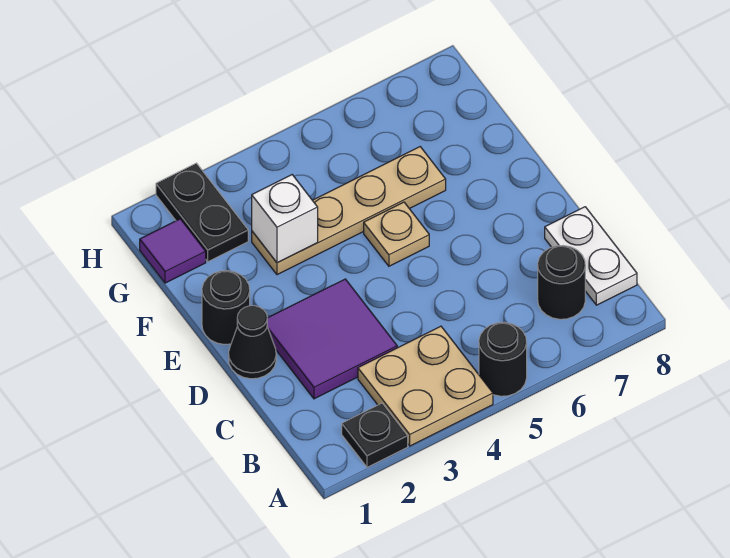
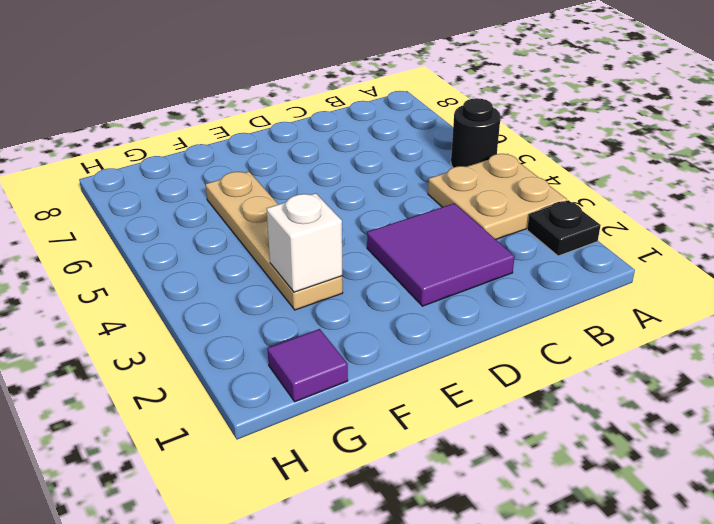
none -> black round brick B7 level 1
none -> white plate B8:C8 level 1
none -> black cone D1 level 1

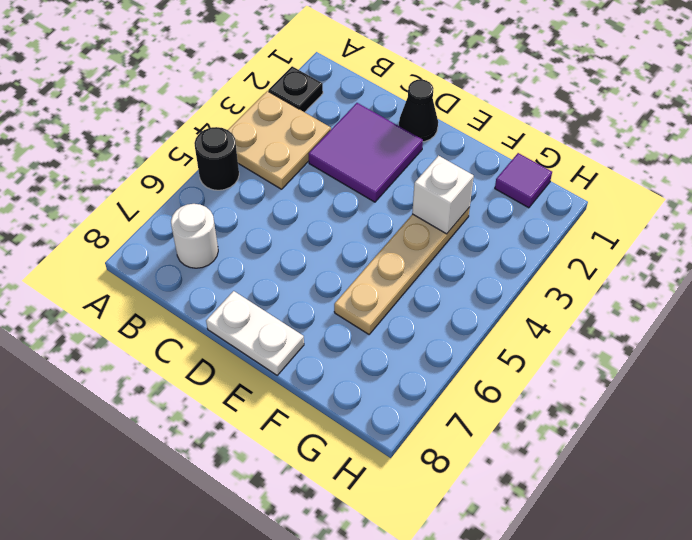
white round brick B7 level 1 -> black round brick B7 level 1
white plate D8:E8 level 1 -> white plate B8:C8 level 1
none -> black round brick E1 level 1
none -> tan plate E5 level 1
none -> black plate G2:H2 level 1

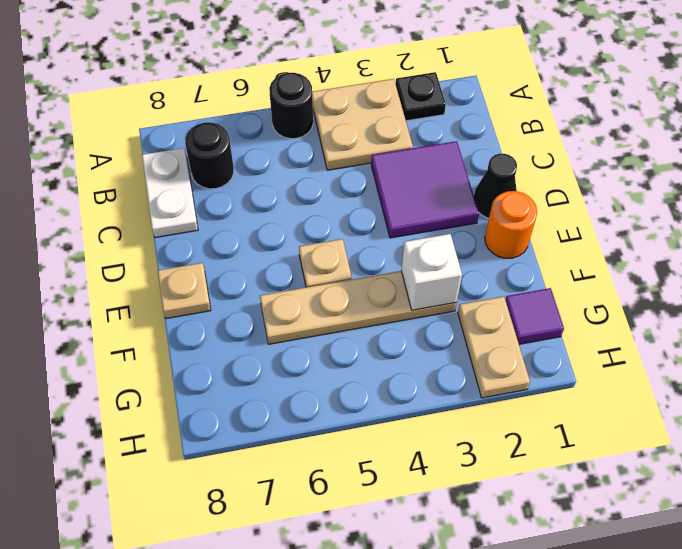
orange round brick E1 level 1 -> black round brick E1 level 1
tan plate E8 level 1 -> none
tan plate G2:H2 level 1 -> black plate G2:H2 level 1

